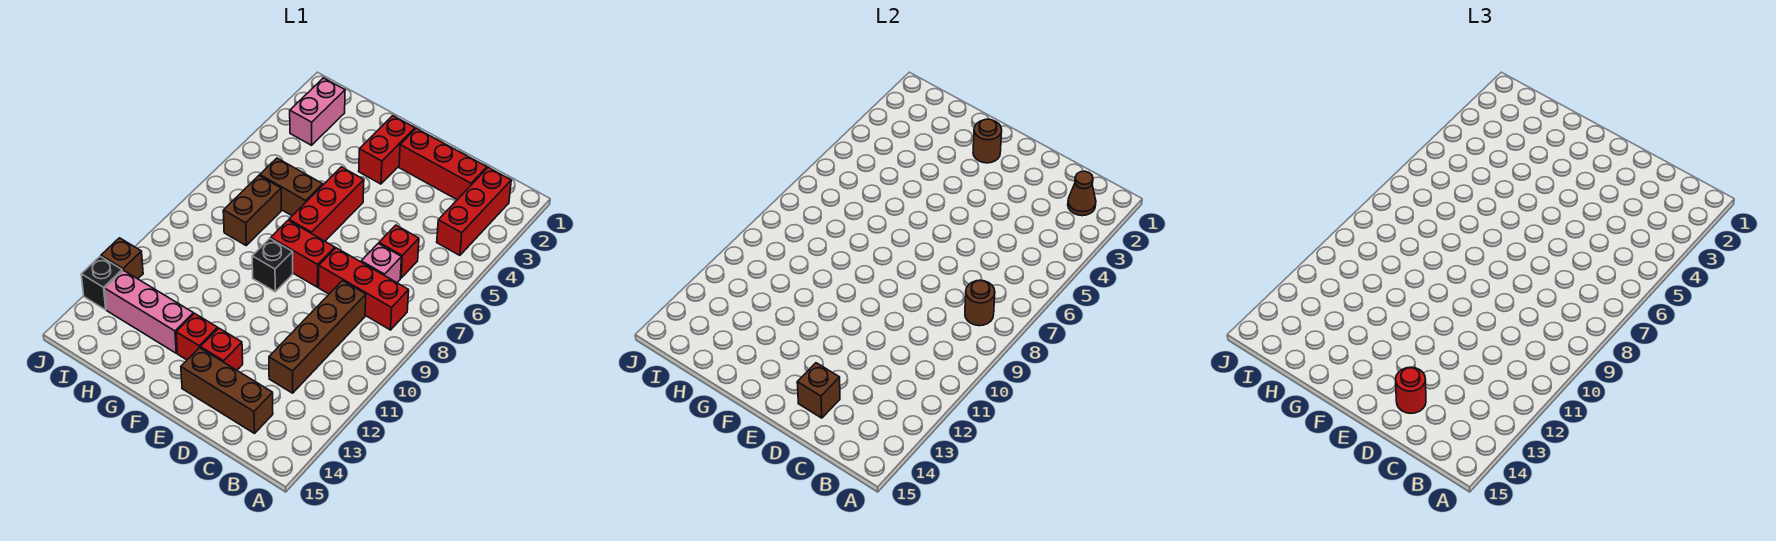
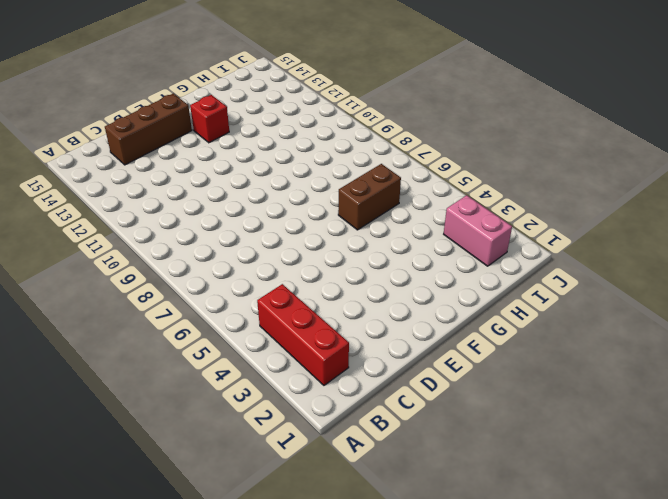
none -> red brick B8:D8 level 1
none -> red brick C2:E2 level 1
none -> red brick C6 level 1

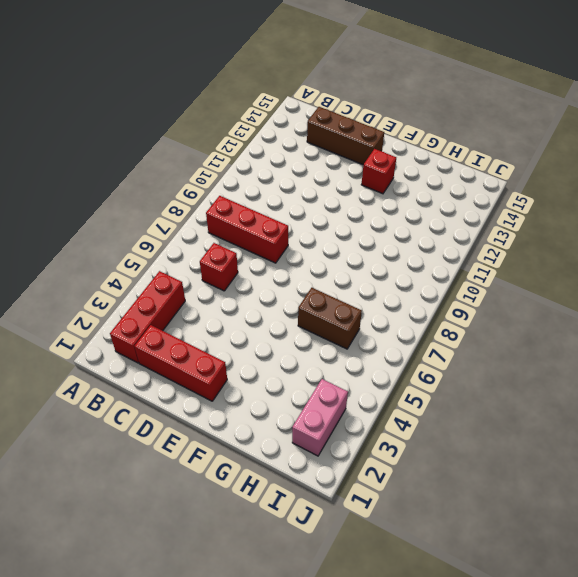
none -> pink brick C7 level 1
none -> brown brick C9:C12 level 1
none -> red brick E8:F8 level 1

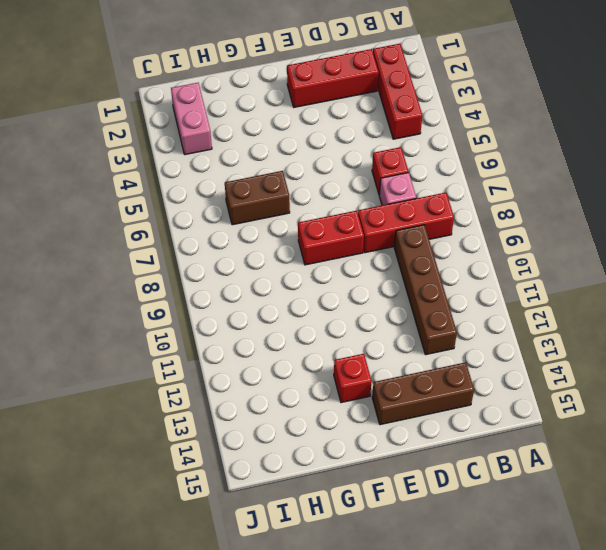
none -> red brick E13 level 1
none -> red brick F2:F3 level 1
none -> red brick F5:F7 level 1

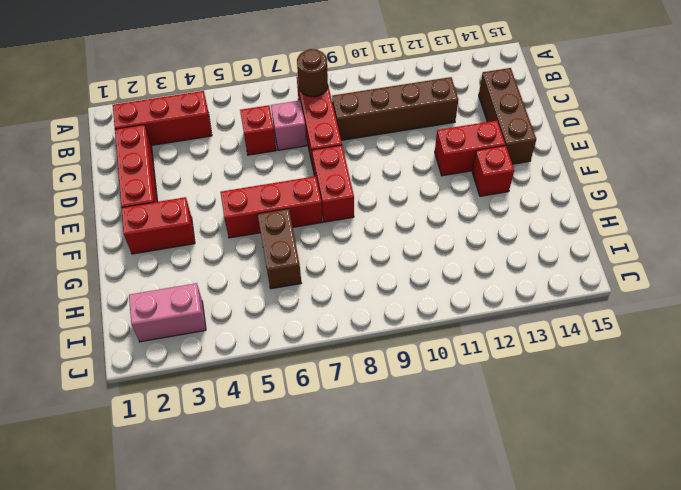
red brick E12:E13 level 1 -> red brick E13 level 1
none -> black brick F9 level 1
none -> pink brick G13:I13 level 1
none -> brown brick H7:H8 level 1

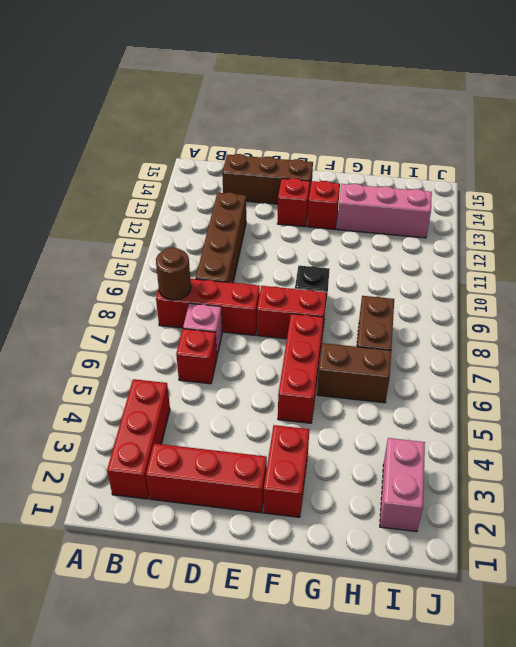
none -> brown brick J12 level 1
none -> black brick J13 level 1
none -> brown cone B2 level 2

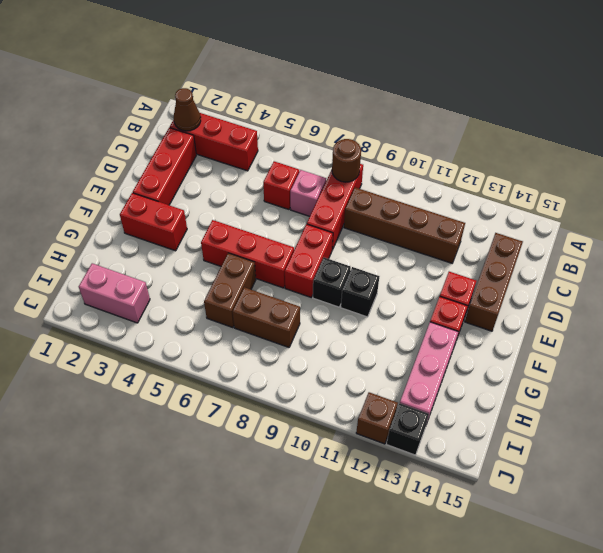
black brick F10 level 1 -> none
none -> brown brick D14 level 2
none -> brown round brick F2 level 2
none -> red round brick D14 level 3

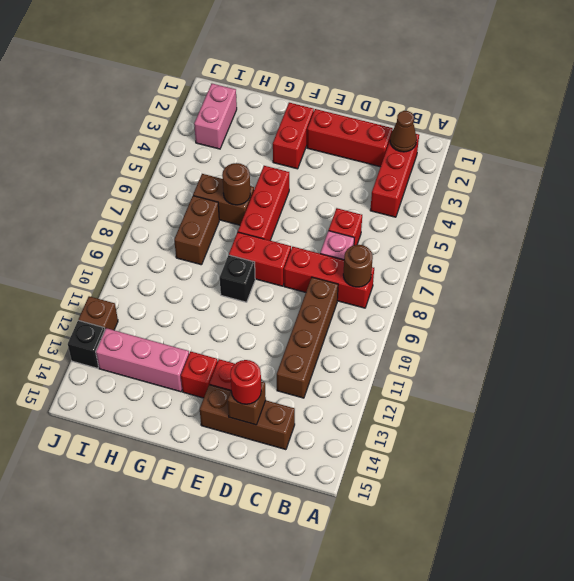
brown round brick G6 level 2 -> brown round brick F2 level 2

